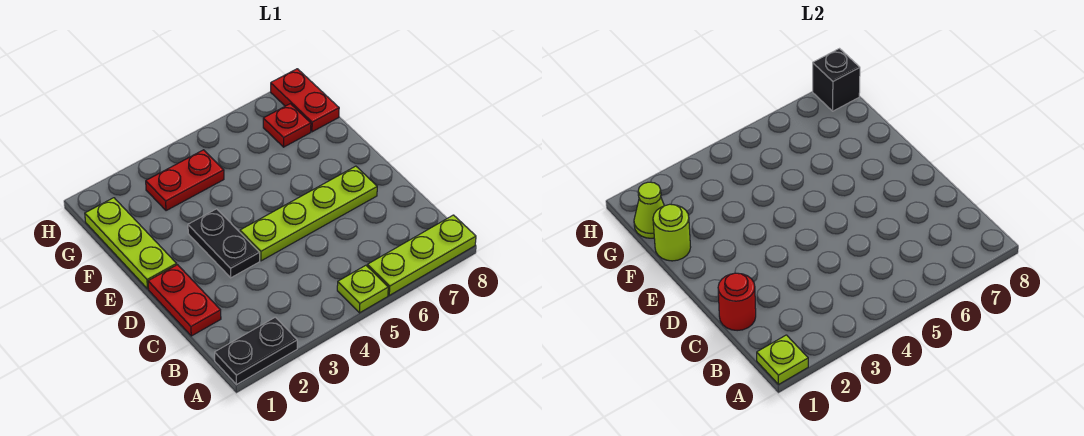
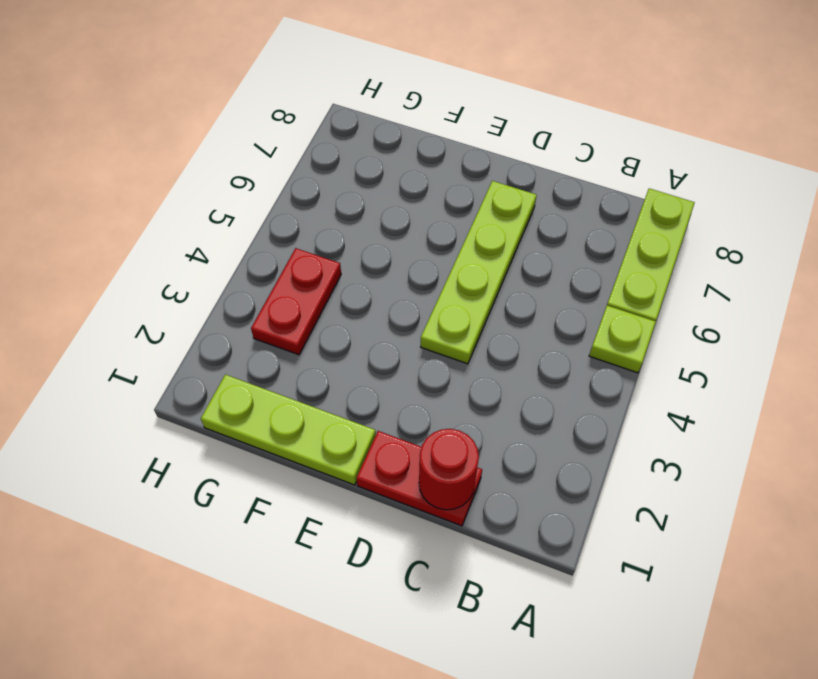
none -> black plate A1:A2 level 1
none -> black plate D3:E3 level 1
none -> red plate G7 level 1

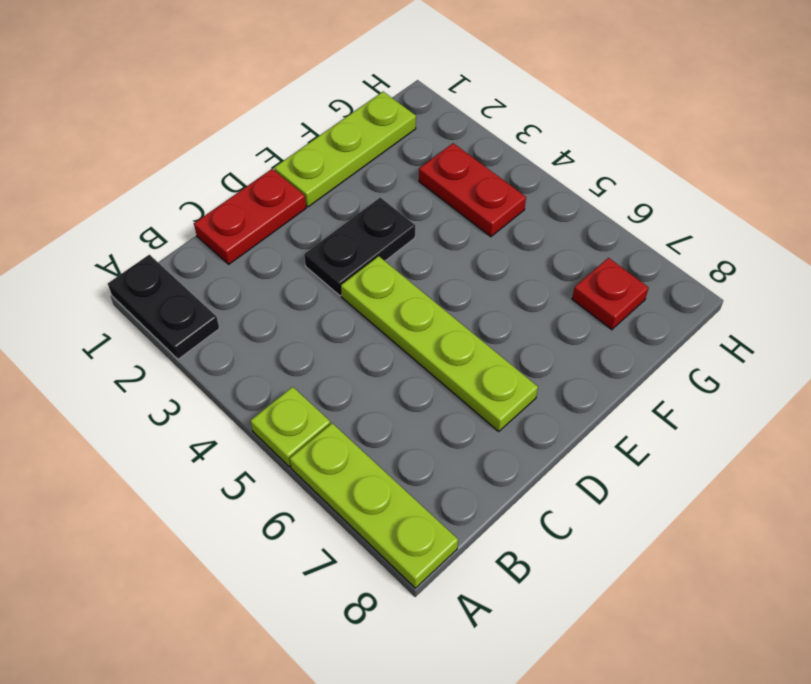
none -> red plate G8:H8 level 1
none -> lime plate A1 level 2
none -> red round brick C1 level 2

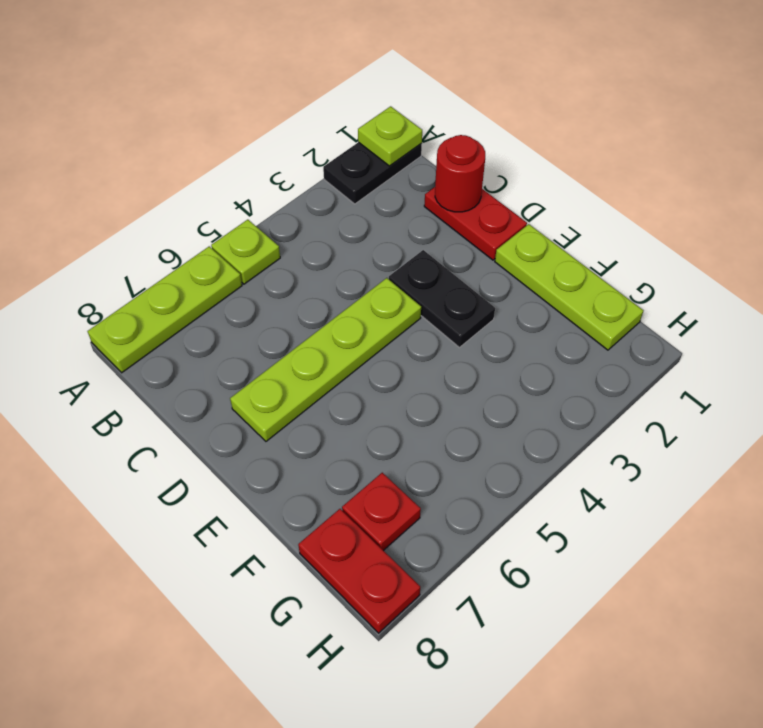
none -> red plate G3:G4 level 1
none -> lime round brick F1 level 2
none -> lime cone G1 level 2

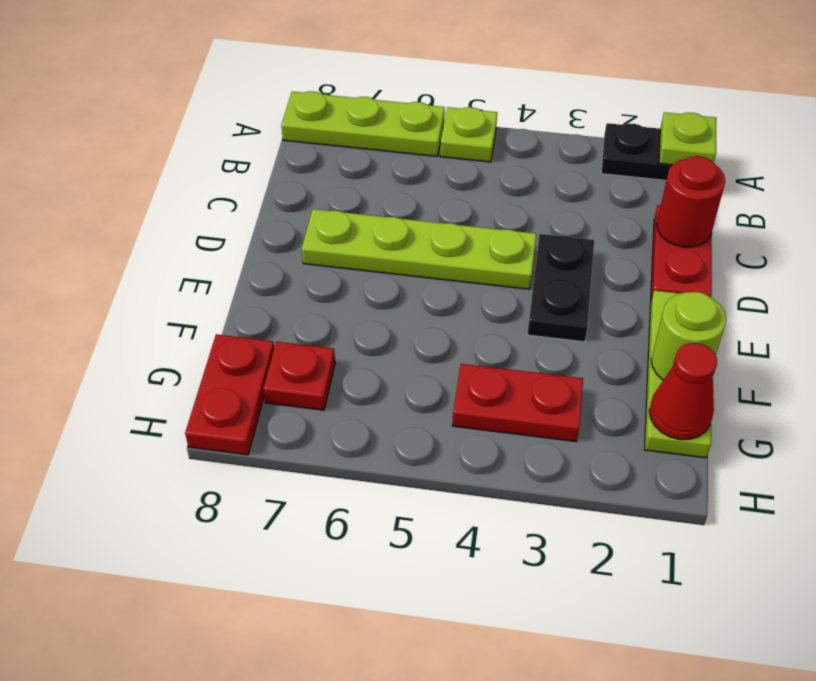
red cone G1 level 2 -> lime cone G1 level 2
none -> black brick H8 level 2

